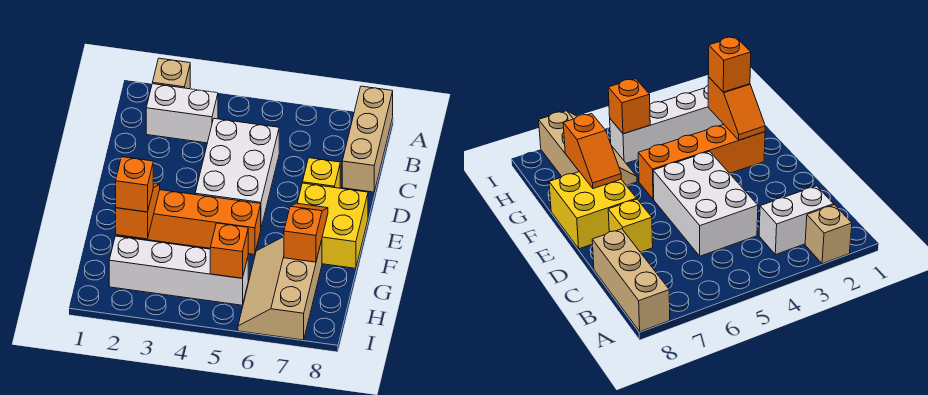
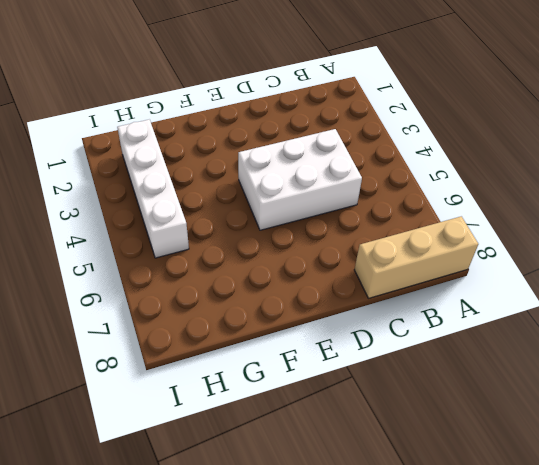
none -> tan brick A2 level 1
none -> white brick B2:B3 level 1
none -> yellow brick D7 level 1

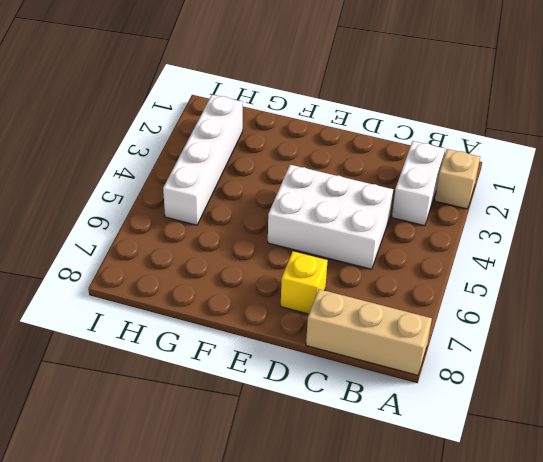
none -> yellow brick E7:F8 level 1
none -> orange brick F2:F5 level 1
none -> tan slope G6:I7 level 1 top 7

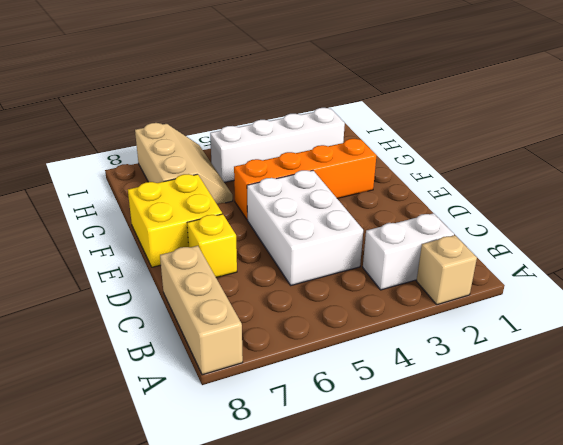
none -> orange slope F2:G2 level 2 top G
none -> orange slope F7:G7 level 2 top G
none -> orange brick H5 level 2

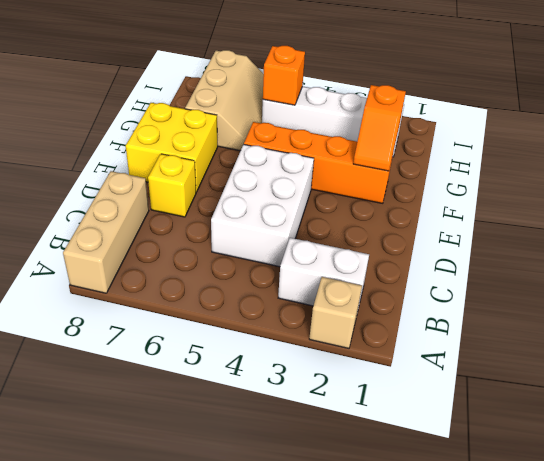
none -> orange slope F7:G7 level 2 top G
none -> orange brick G2 level 3

